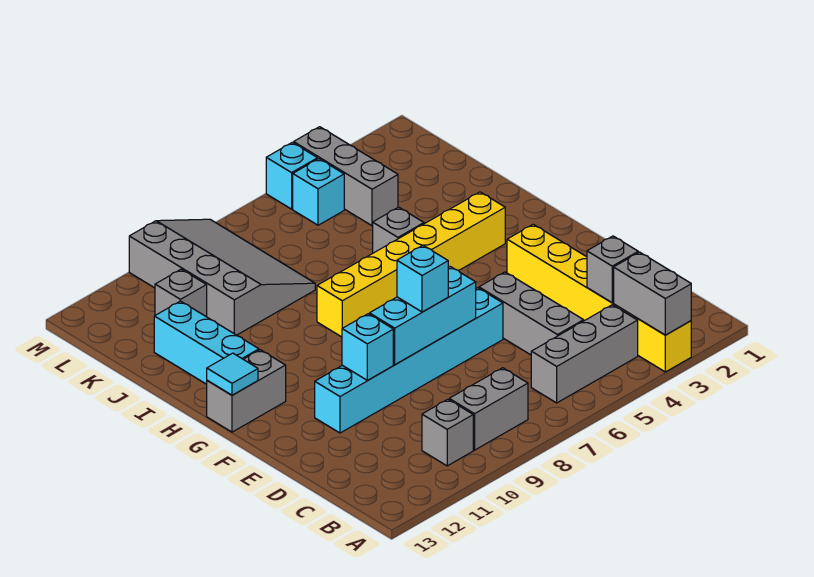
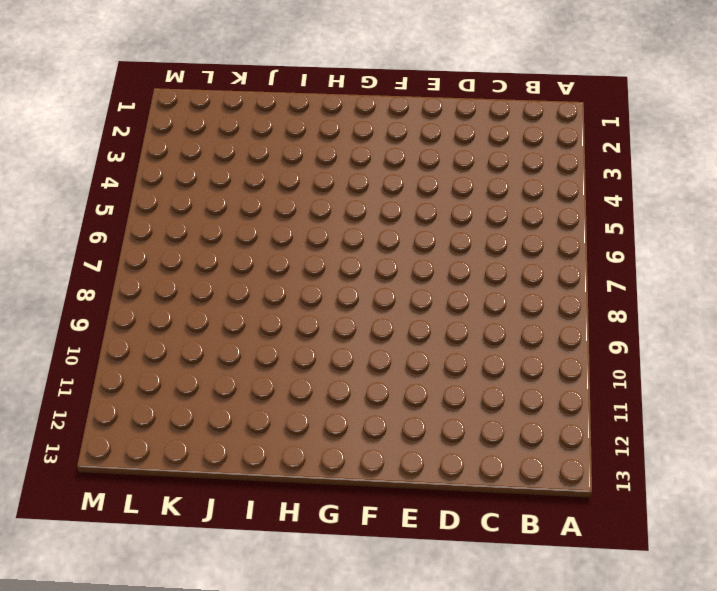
none -> yellow brick A3:F3 level 1
none -> grey brick B4:B6 level 1
none -> grey brick B8:B9 level 1

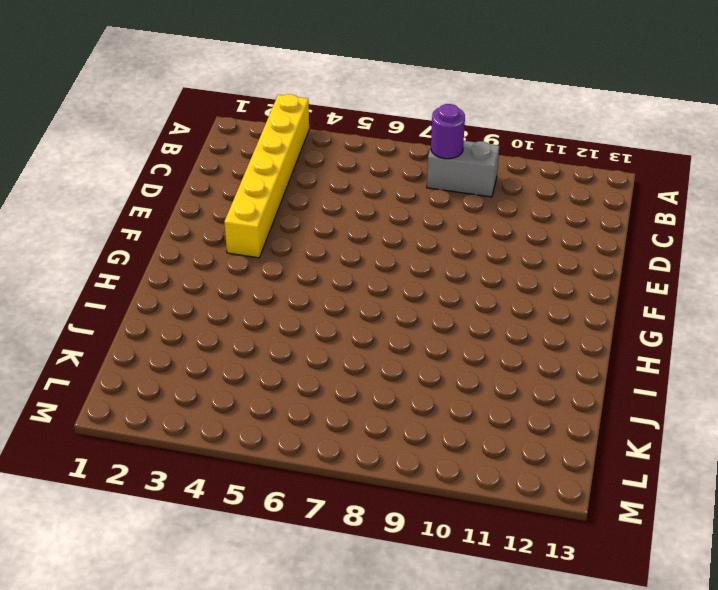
purple round brick B8 level 2 -> none
none -> grey brick B4:B6 level 1
none -> grey brick B10 level 1
none -> grey brick C5:E5 level 1

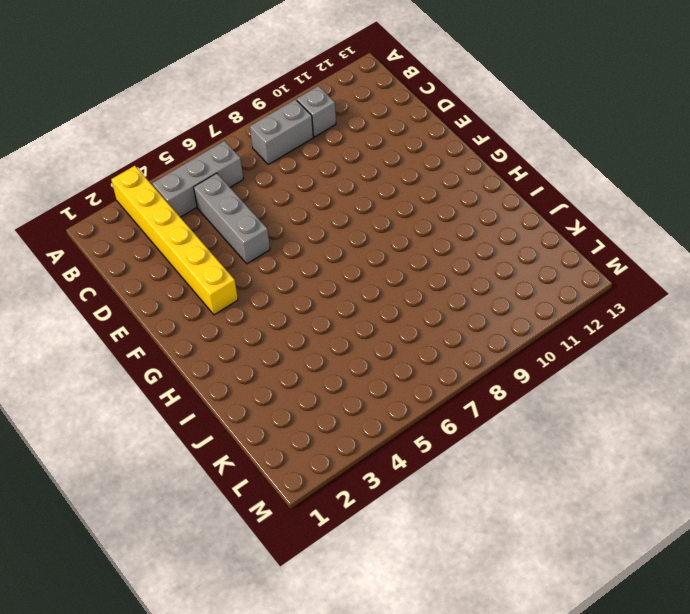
none -> cyan brick E6:E11 level 1
none -> grey brick G12:G13 level 1
none -> yellow brick H3:H8 level 1

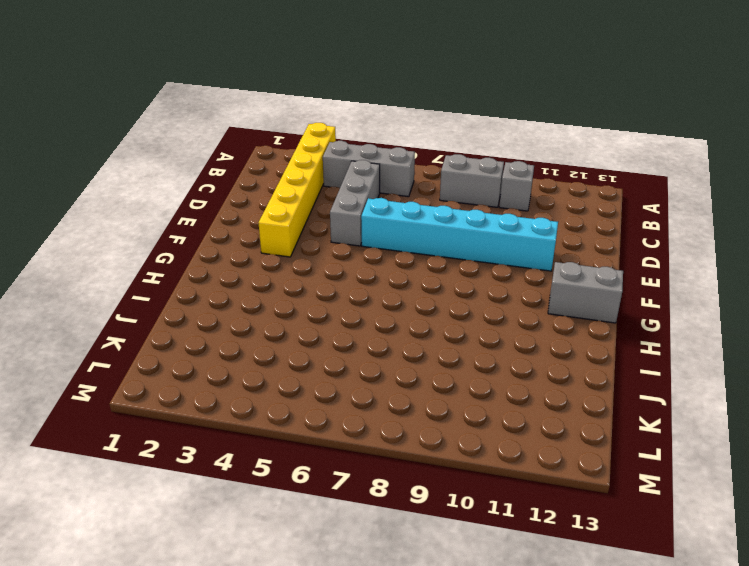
none -> yellow brick H3:H8 level 1
none -> cyan brick H12:J12 level 1
none -> grey brick I5 level 1

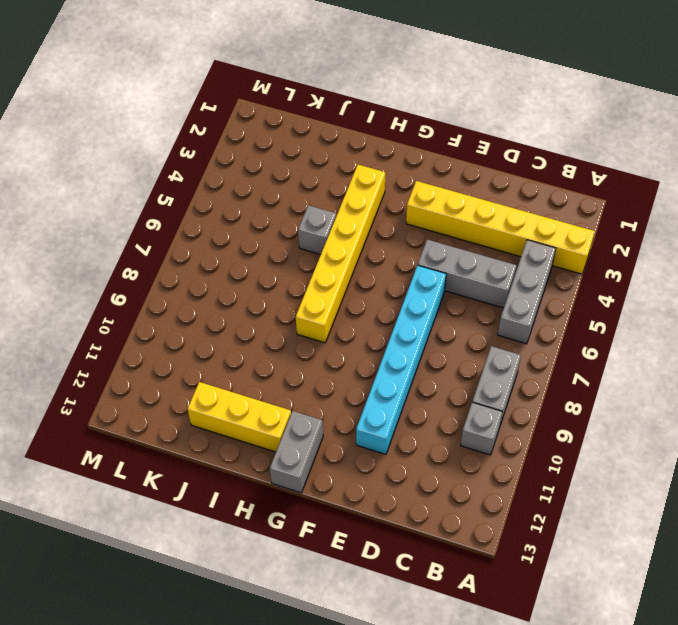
yellow brick H12:J12 level 1 -> cyan brick H12:J12 level 1
none -> grey slope J8:M10 level 1 top 10
none -> grey brick K4:M4 level 1
none -> grey brick K11 level 1

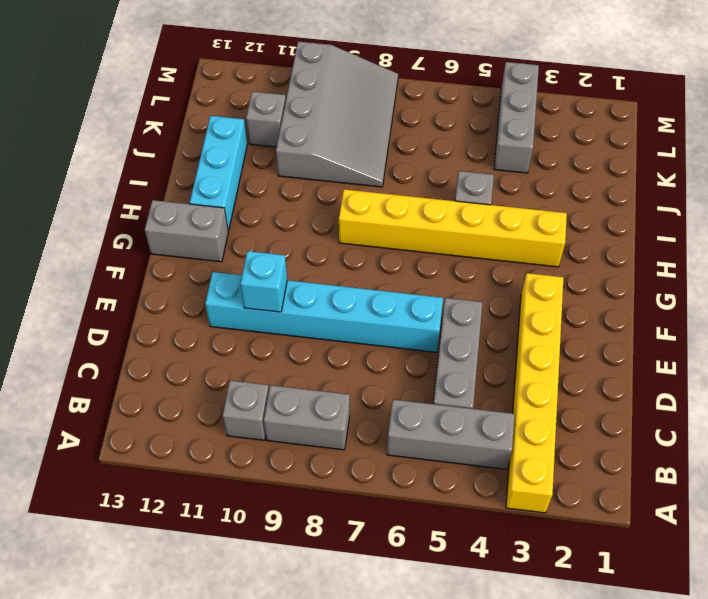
none -> cyan brick L5 level 1
none -> cyan brick M5 level 1
none -> grey brick A3:B3 level 2

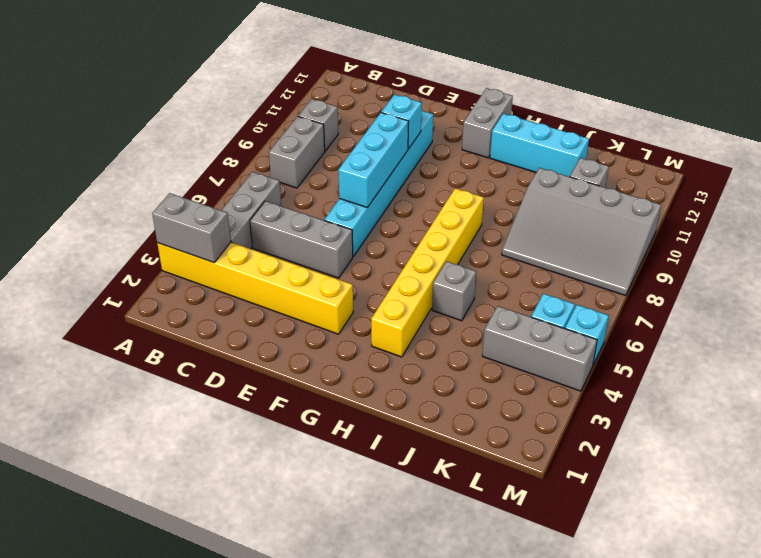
none -> grey brick C3 level 2
none -> cyan tile G13 level 2
none -> cyan brick E8 level 3

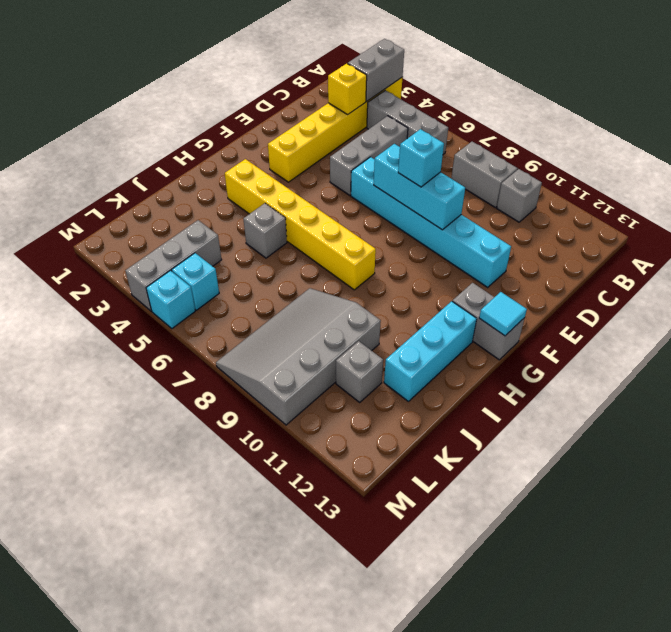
yellow brick C3 level 2 -> grey brick C3 level 2
none -> cyan brick E10 level 2

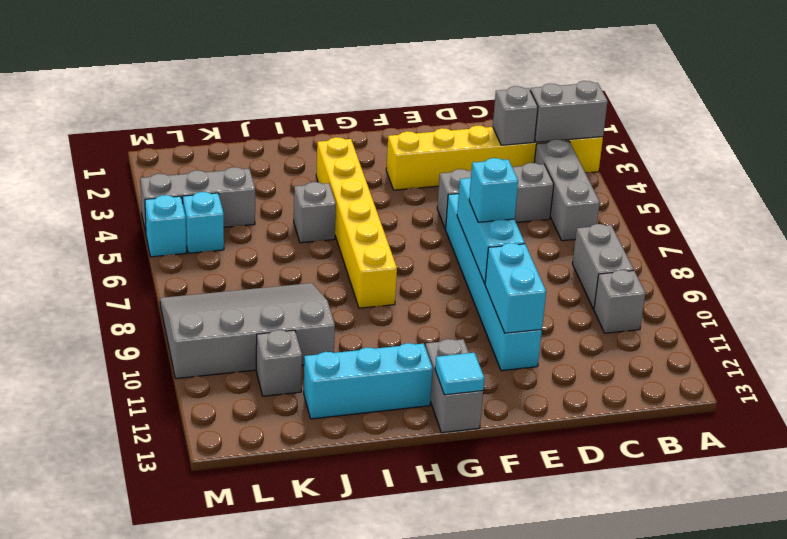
cyan brick E10:E11 level 2 -> cyan brick E10 level 2

